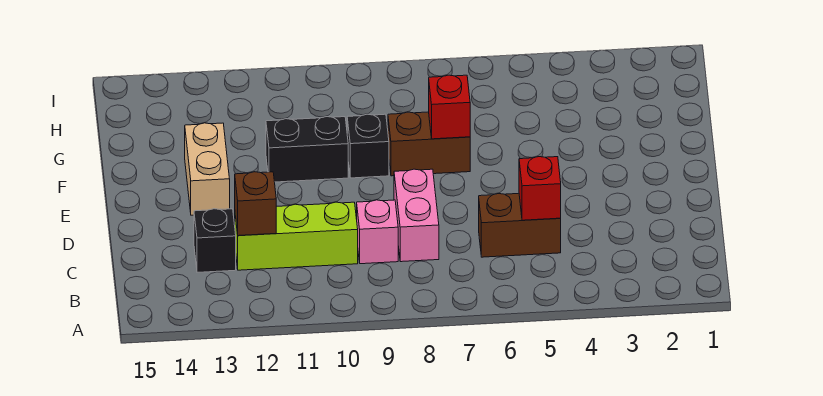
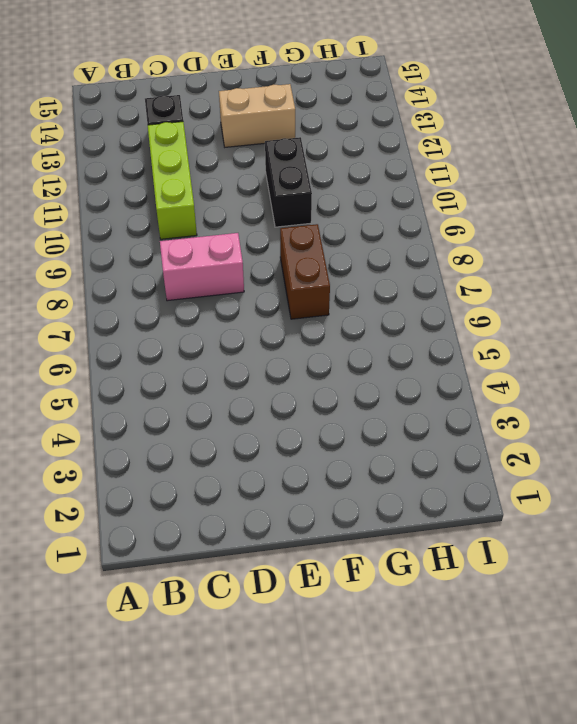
none -> brown brick C5:C6 level 1
none -> pink brick C9 level 1
none -> black brick F9 level 1

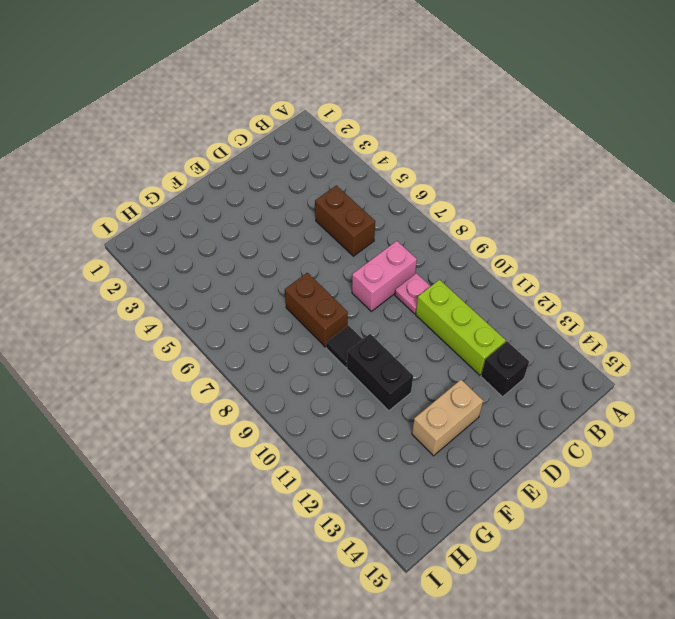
pink plate C9 level 1 -> pink brick C9 level 1
black tile F9 level 1 -> black brick F9 level 1
none -> red brick C5 level 2
none -> brown brick C12 level 2
none -> red brick F7 level 2

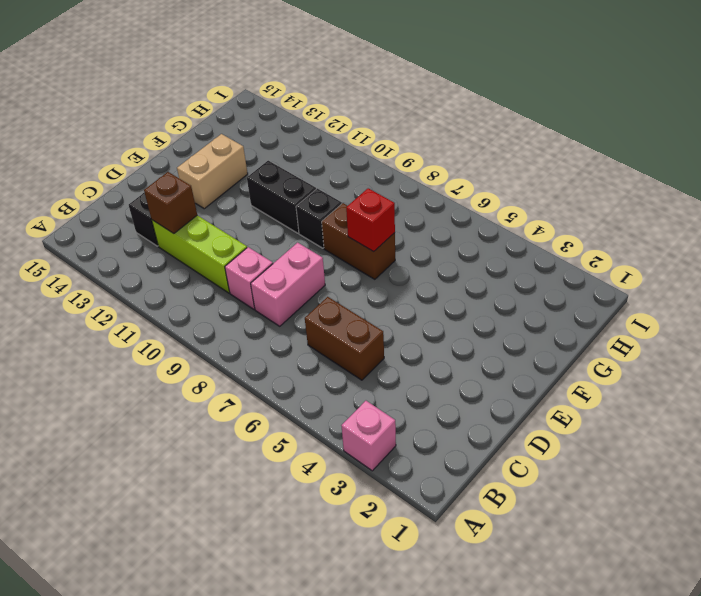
pink brick A3 level 1 -> none
none -> red brick C5 level 2

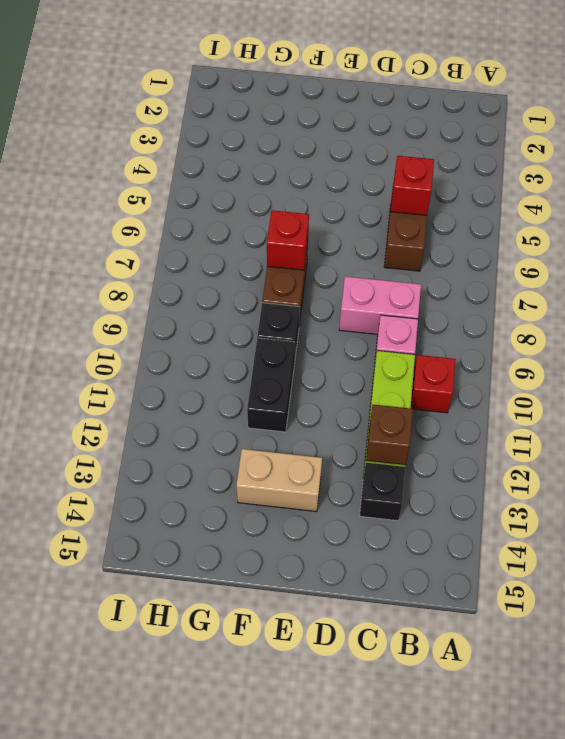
red brick B10 level 1 -> none

